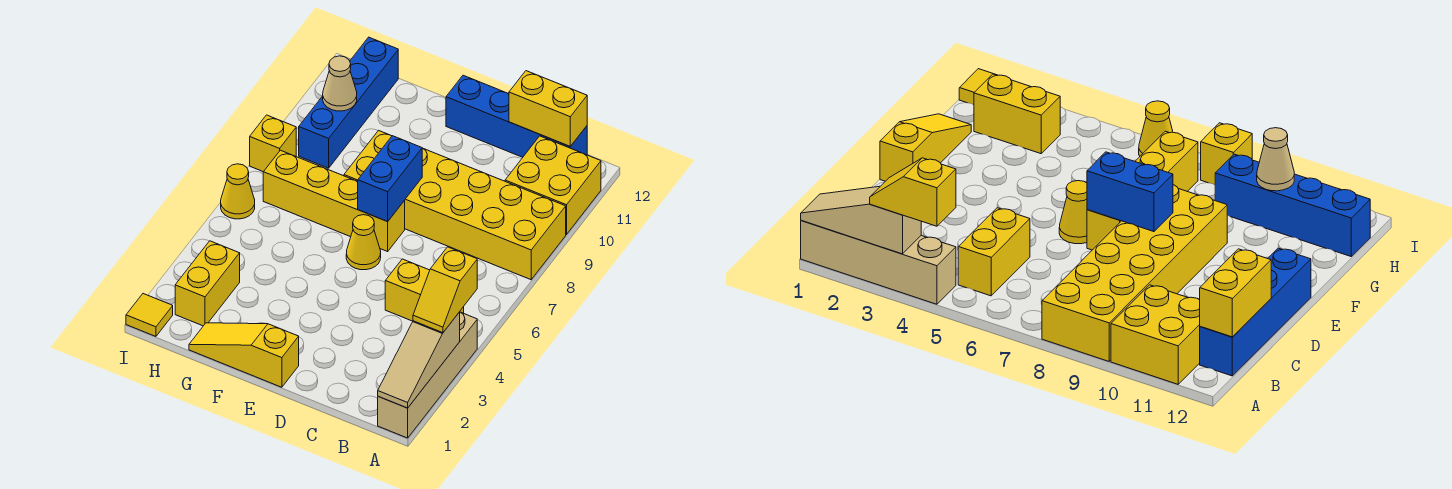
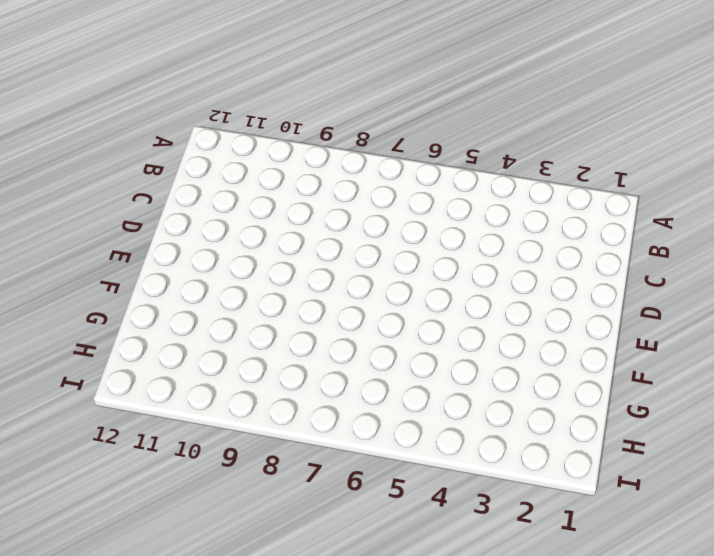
none -> tan brick A1:A4 level 1
none -> yellow brick A8:F9 level 1
none -> yellow brick A10:B11 level 1

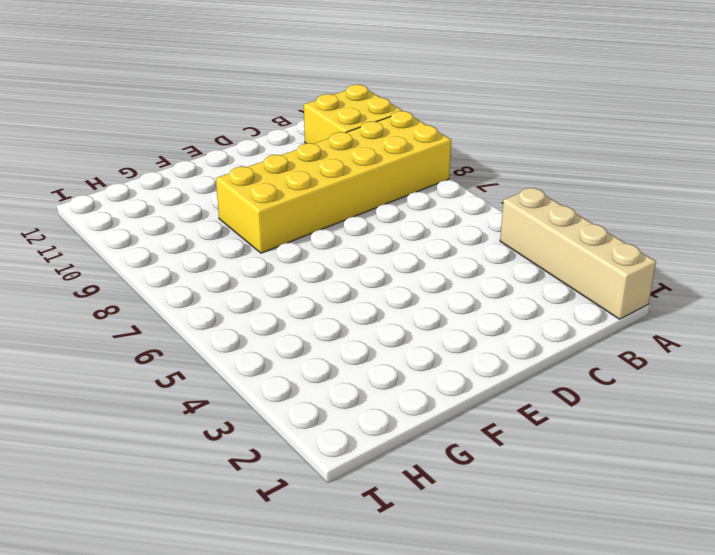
none -> yellow brick B5:C5 level 1
none -> blue brick B12:E12 level 1
none -> yellow slope E1:G1 level 1 top E

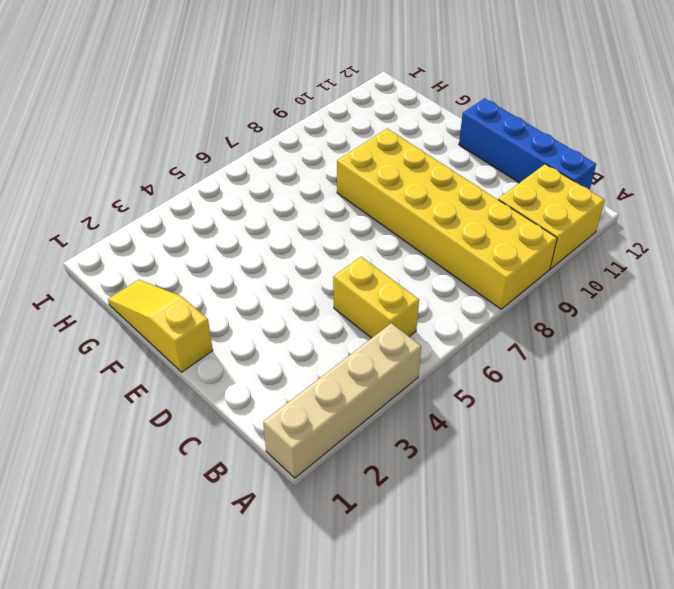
none -> yellow cone E6 level 1
none -> yellow brick E7:H7 level 1
none -> yellow brick H2:H3 level 1

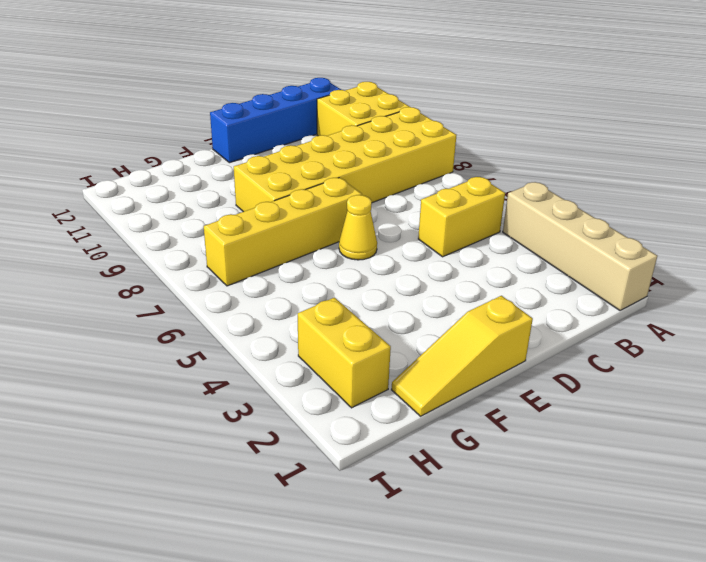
none -> blue brick H9:H12 level 1
none -> yellow tile I1 level 1
none -> yellow cone I6 level 1

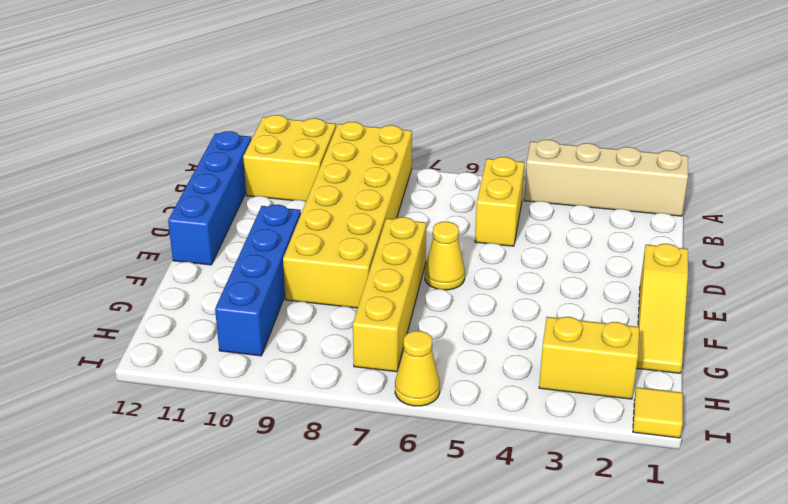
blue brick E10:H10 level 1 -> blue brick H9:H12 level 1
none -> yellow brick I8 level 1
none -> tan slope A1:A3 level 2 top 3
none -> yellow brick B12:C12 level 2

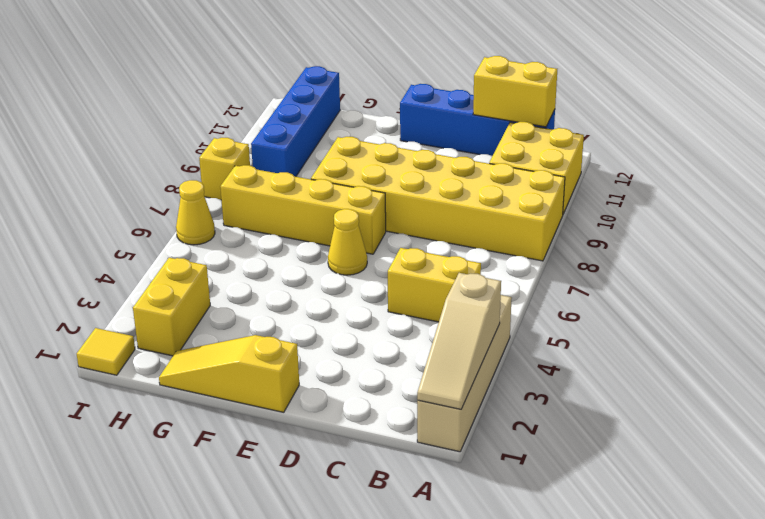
none -> blue brick E7:E8 level 2
none -> tan cone H10 level 2
none -> yellow slope A3:A4 level 3 top 4

